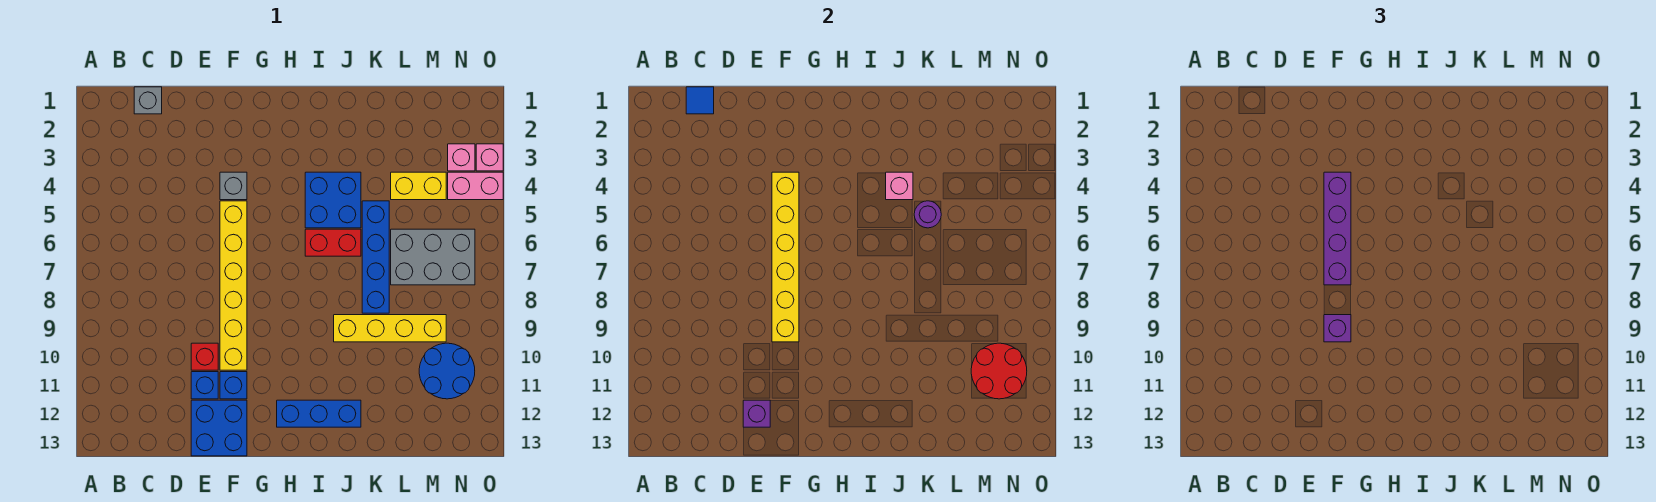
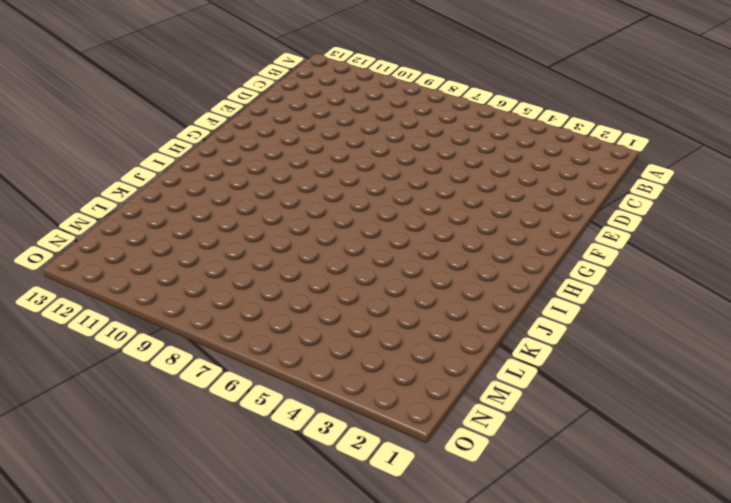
none -> grey brick C1 level 1
none -> red brick E10 level 1
none -> blue brick E11 level 1

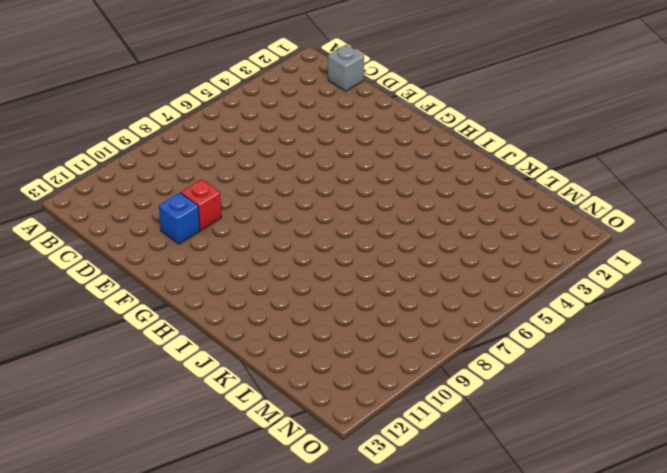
none -> blue brick E12:F13 level 1
none -> grey brick F4 level 1
none -> yellow brick F5:F10 level 1

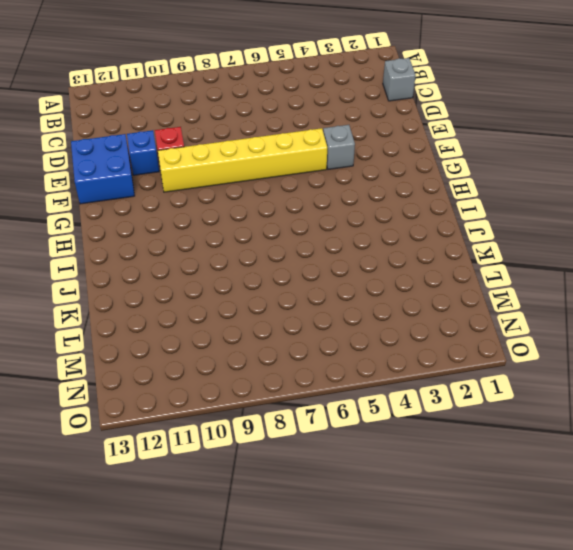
none -> blue brick F11 level 1
none -> blue brick H12:J12 level 1
none -> blue brick I4:J5 level 1

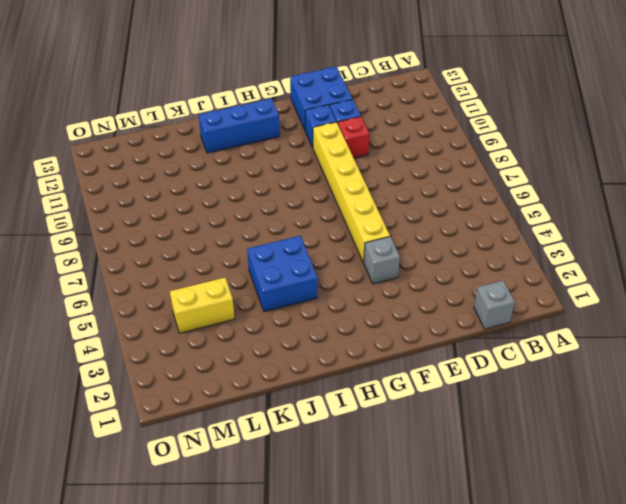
none -> red brick I6:J6 level 1
none -> yellow brick J9:M9 level 1
none -> blue brick K5:K8 level 1

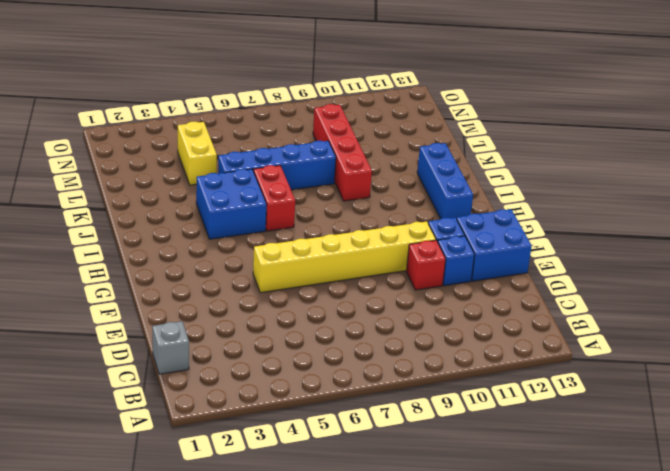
red brick J9:M9 level 1 -> yellow brick J9:M9 level 1
none -> grey brick F4 level 1
none -> grey brick L6:N7 level 1
none -> blue round brick M10:N11 level 1

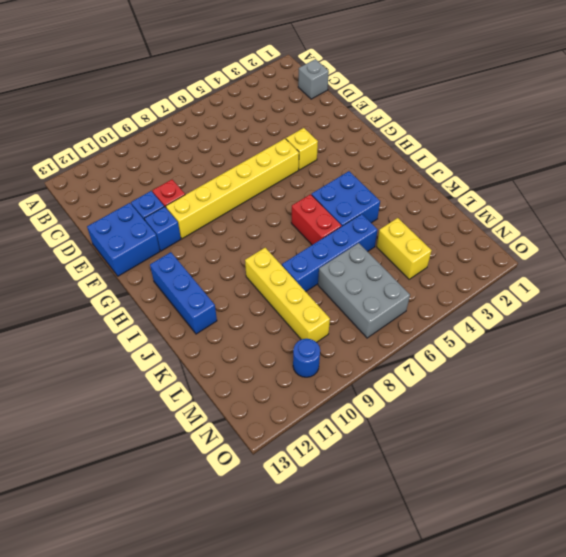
yellow brick F4 level 1 -> grey brick F4 level 1
blue round brick N10 level 1 -> blue round brick M10:N11 level 1
none -> pink brick N3 level 1
none -> pink brick N4:O4 level 1
none -> pink brick O3 level 1

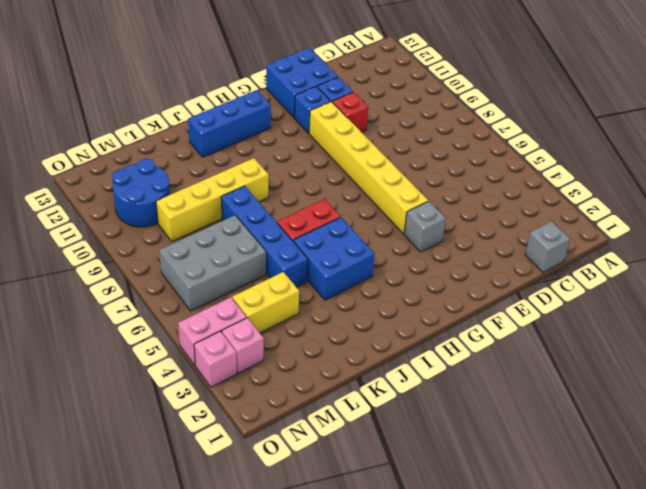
none -> blue tile C1 level 2
none -> purple brick E12 level 2
none -> yellow brick F4:F9 level 2

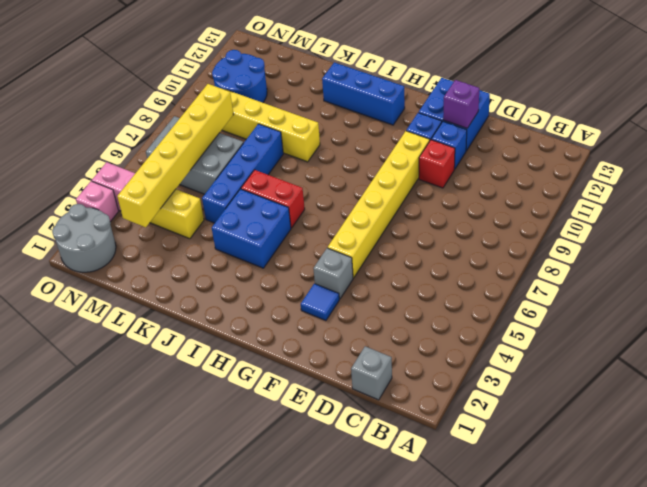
blue tile F3 level 1 -> blue tile C1 level 2
yellow brick M3:M8 level 2 -> yellow brick F4:F9 level 2
grey round brick N1:O2 level 1 -> none
none -> pink brick N3 level 1
none -> pink brick J4 level 2
none -> purple round brick K5 level 2

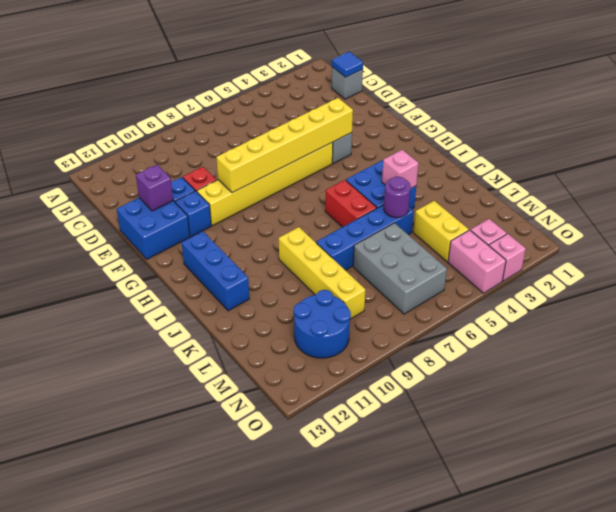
none -> red round brick M10:N11 level 2
none -> purple brick F4:F7 level 3
none -> purple brick F9 level 3

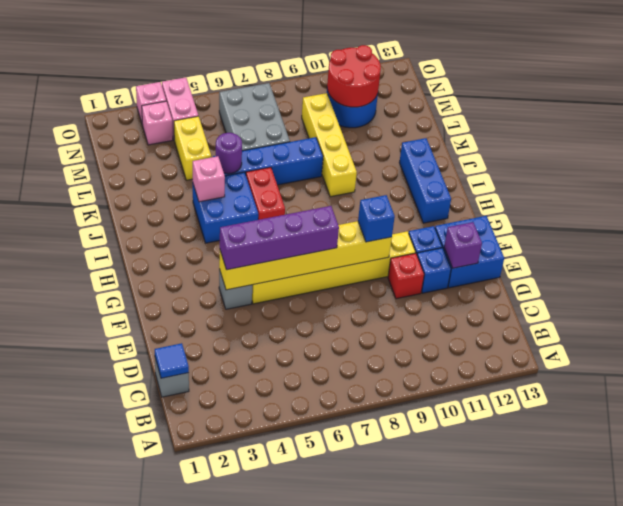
blue brick F9 level 3 -> purple brick F9 level 3

